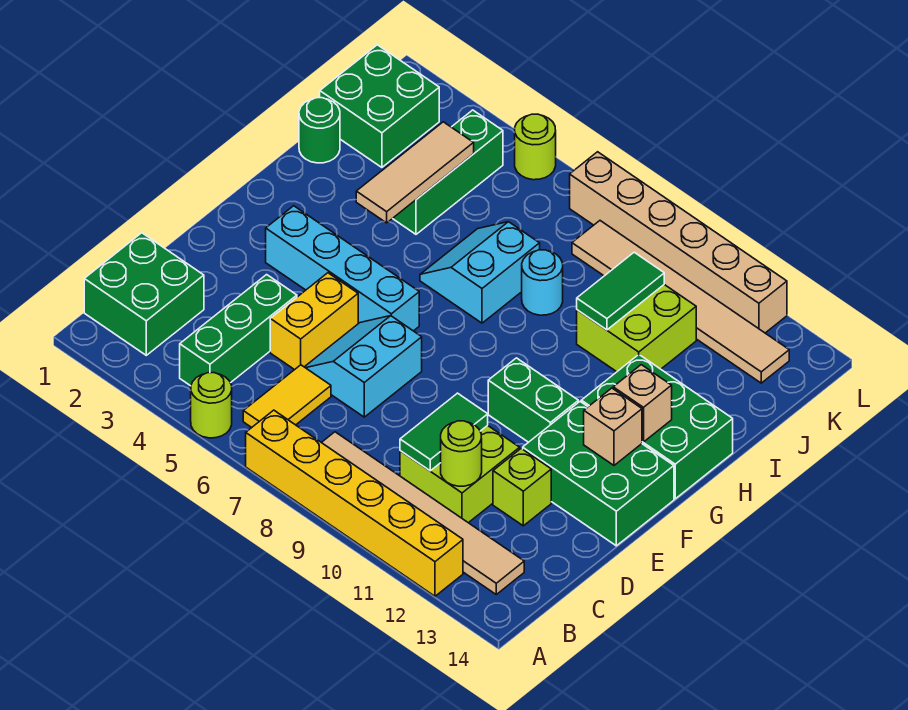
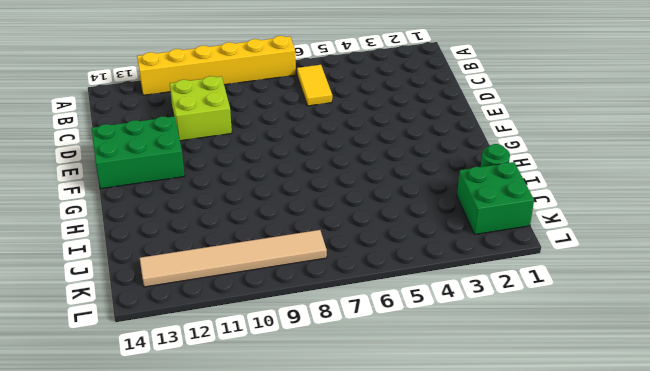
none -> lime round brick A5 level 1
none -> green brick B1:C2 level 1
none -> green brick B4:D4 level 1

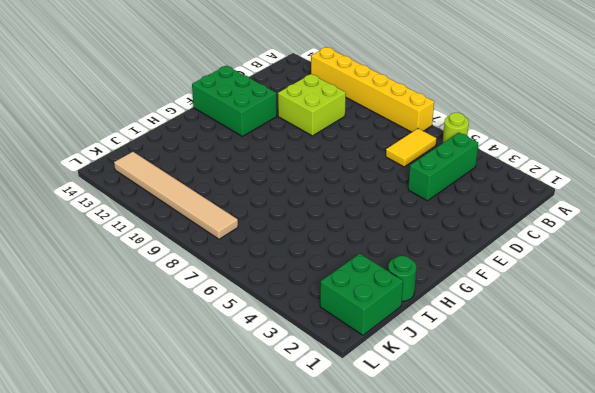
none -> green brick B1:C2 level 1
none -> tan tile B8:B13 level 1
none -> yellow brick D5:E5 level 1

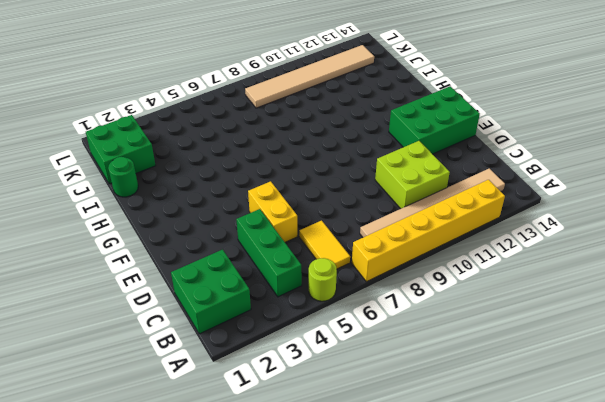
none -> cyan slope D6:E7 level 1 top 7
none -> lime brick D12 level 1
none -> cyan brick F3:F6 level 1

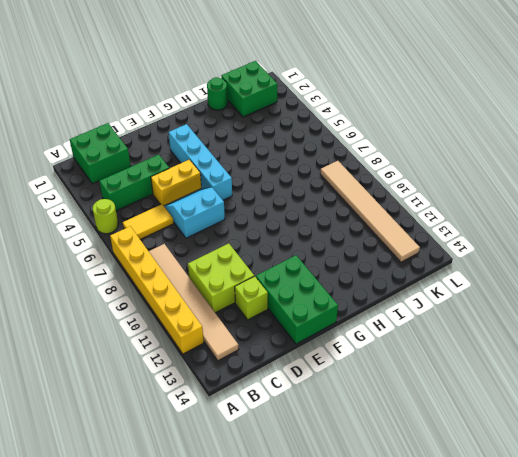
none -> green brick F10:F11 level 1
none -> green brick G12:H14 level 1
none -> cyan slope H6:I7 level 1 top 7

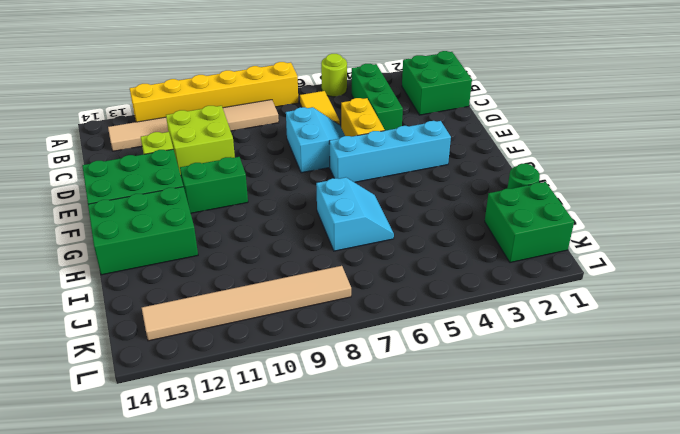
none -> green brick I4:K4 level 1
none -> cyan round brick I8 level 1
none -> lime brick I10:J11 level 1

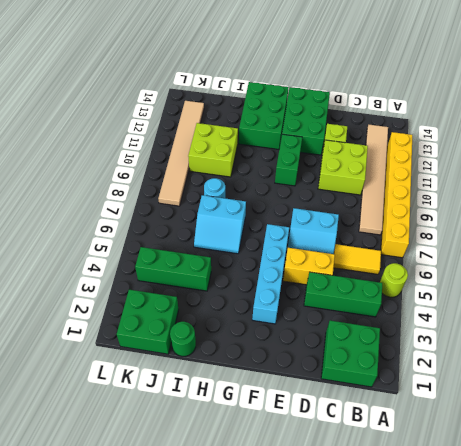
none -> lime round brick L5 level 1
none -> tan brick L7:L12 level 1
none -> green tile C10:D10 level 2

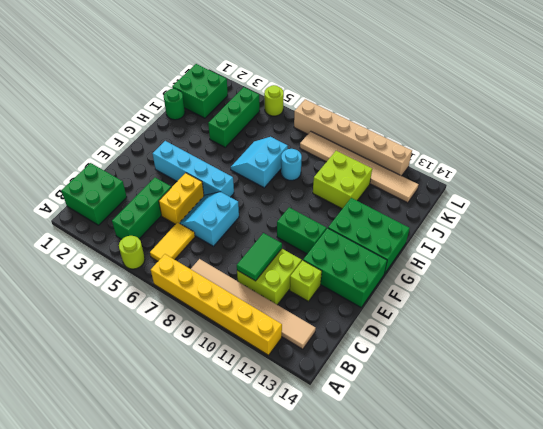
none -> lime round brick C11 level 2
none -> tan brick F13 level 2
none -> tan brick G13 level 2

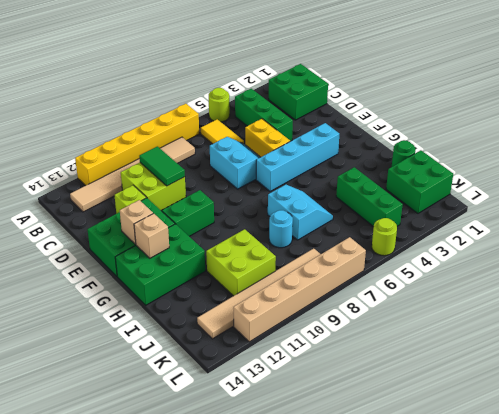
none -> lime round brick C11 level 2
none -> tan tile H4:J4 level 2
none -> green tile I10:J10 level 2

